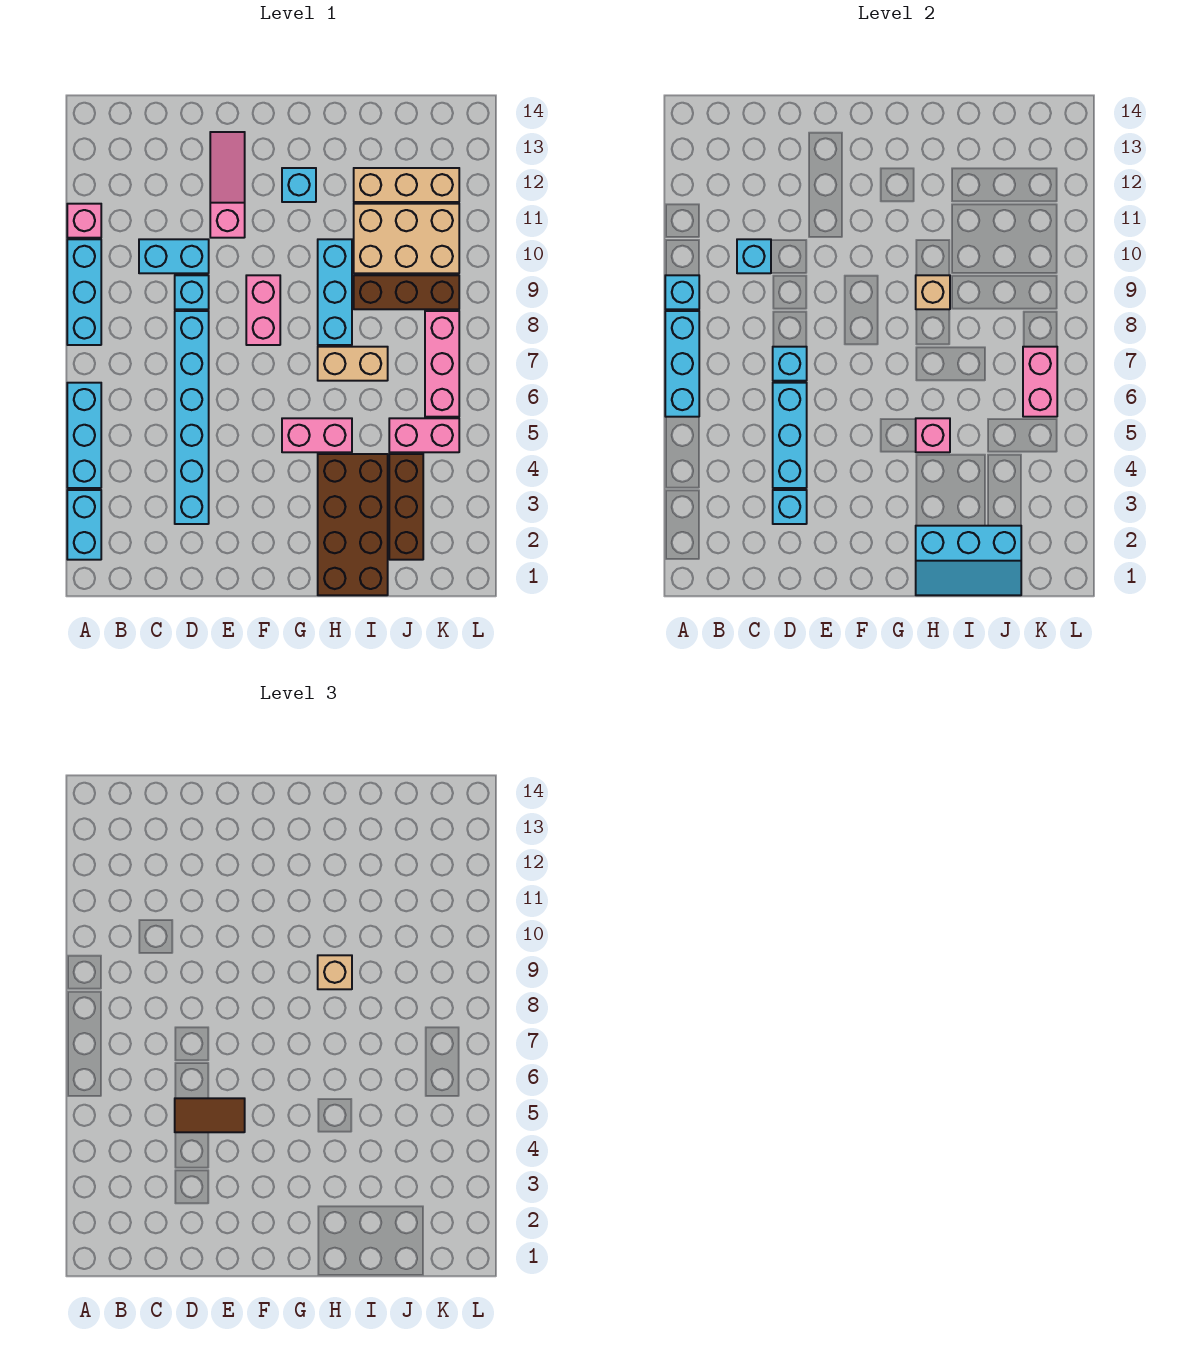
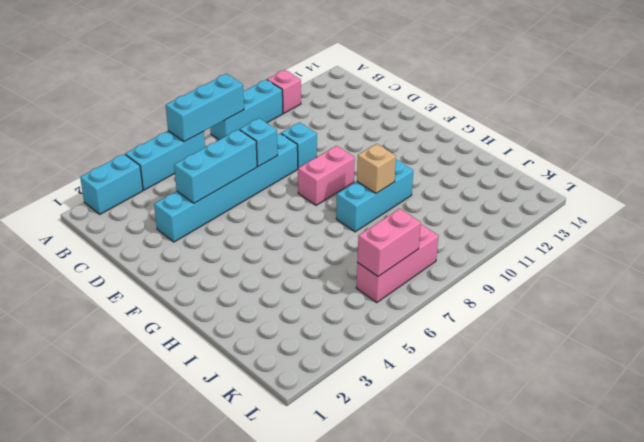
none -> cyan brick C10:D10 level 1
none -> pink slope E11:E13 level 1 top 11
none -> pink brick G5:H5 level 1
none -> cyan brick G12 level 1

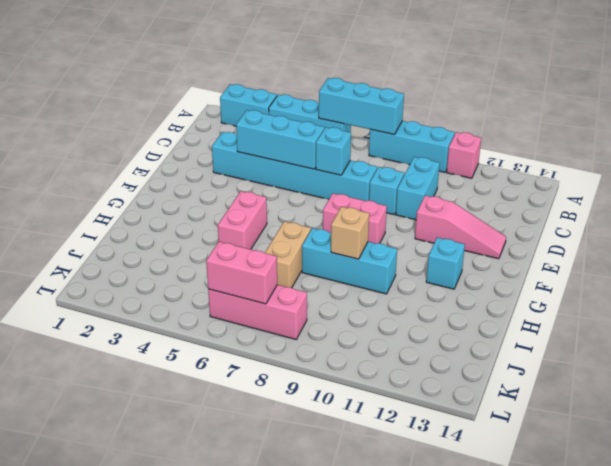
none -> brown brick H1:I4 level 1
none -> brown brick I9:K9 level 1
none -> tan brick I10:K11 level 1
none -> tan brick I12:K12 level 1

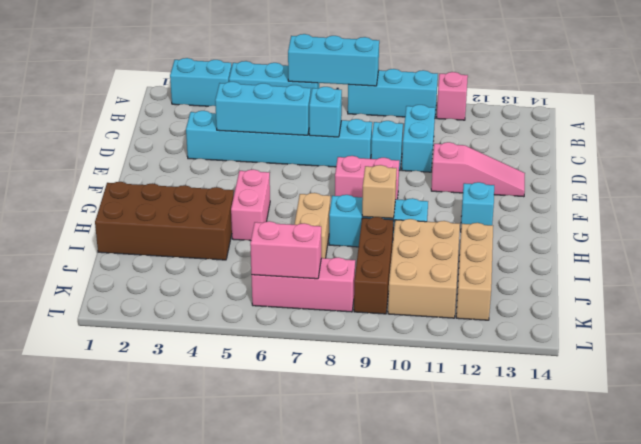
none -> brown brick J2:J4 level 1
none -> pink brick J5:K5 level 1
none -> cyan brick A9 level 2
none -> cyan brick C10 level 2

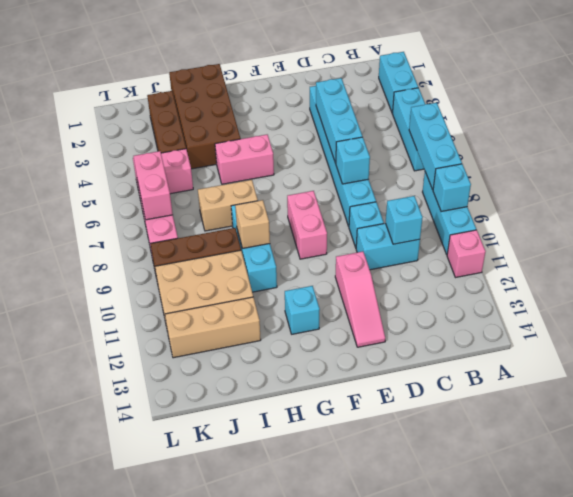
none -> cyan brick D3 level 2
none -> cyan slope H1:J2 level 2 top 2
none -> pink brick H5 level 2
none -> brown tile D5:E5 level 3

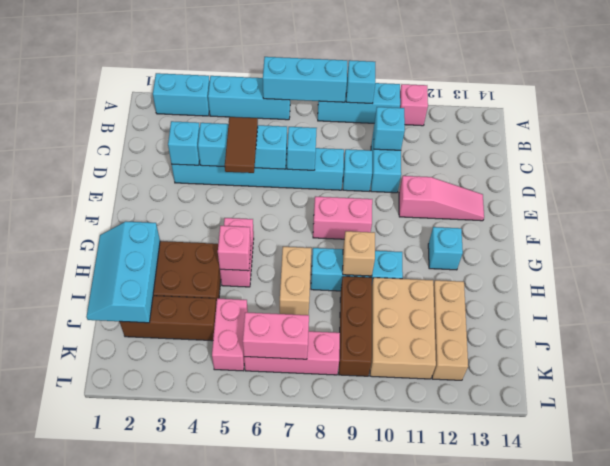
none -> tan brick H9 level 3

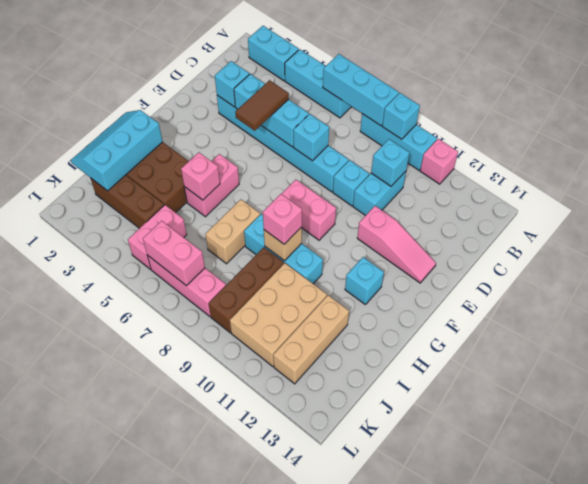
pink brick H9 level 3 -> tan brick H9 level 3

